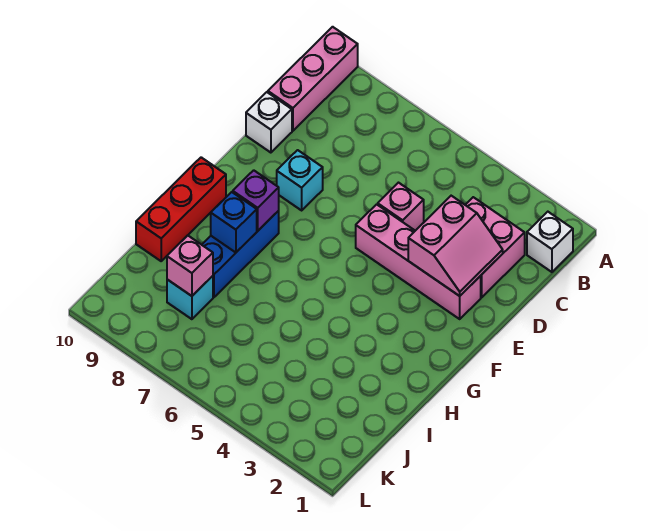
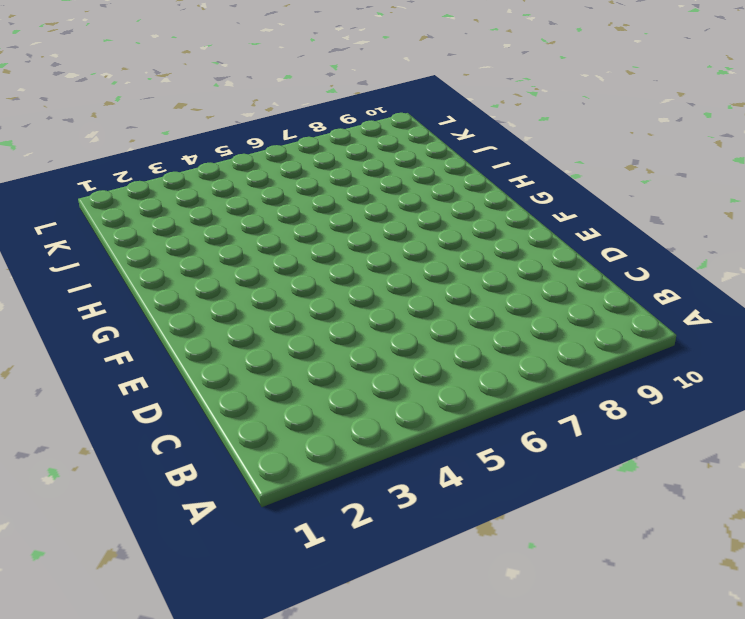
none -> pink brick A10:C10 level 1
none -> white brick B1 level 1
none -> pink brick C2:D3 level 1

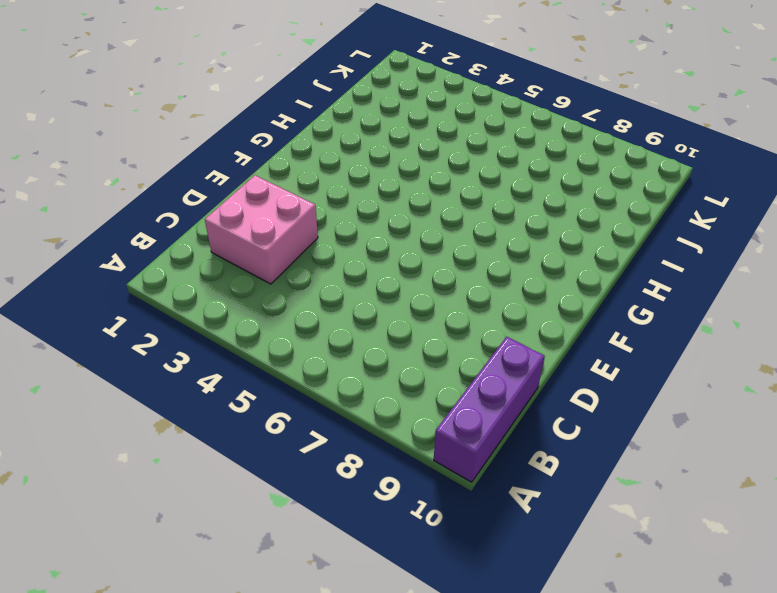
purple brick A10:C10 level 1 -> pink brick A10:C10 level 1
none -> white brick B1 level 1
none -> pink brick D5 level 1
none -> white brick D10 level 1

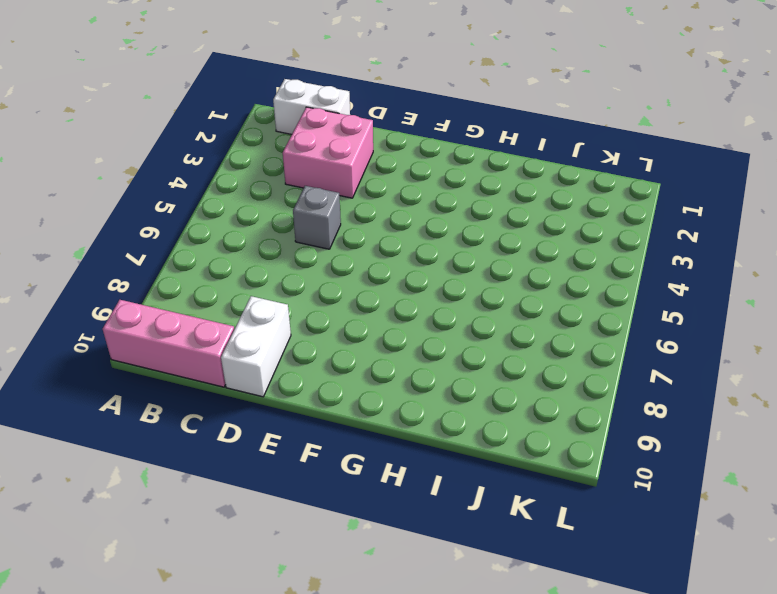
white brick B1:C1 level 1 -> white brick B1 level 1
grey brick D5 level 1 -> pink brick D5 level 1
white brick D9:D10 level 1 -> white brick D10 level 1
none -> pink brick E2:E5 level 1
none -> cyan brick E8 level 1
none -> blue brick G8:I8 level 1

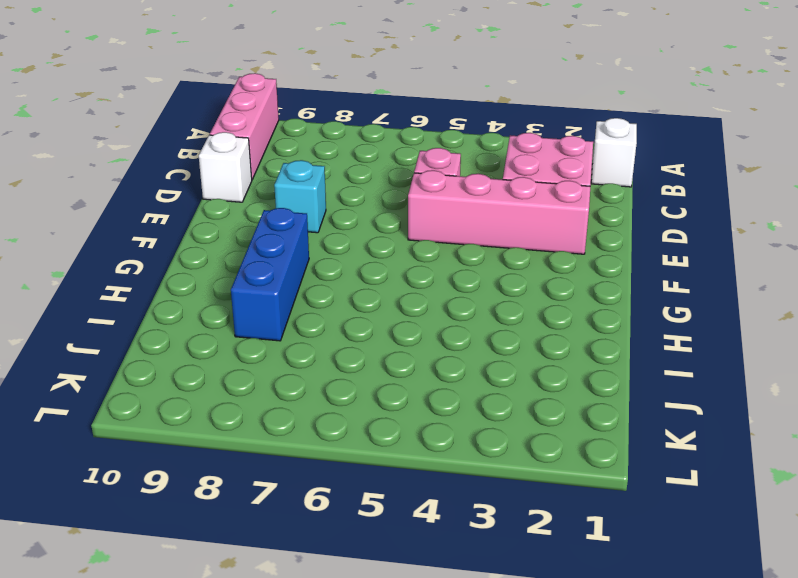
none -> red brick G10:I10 level 1
none -> cyan brick J8 level 1
none -> pink slope D2:E3 level 2 top 3

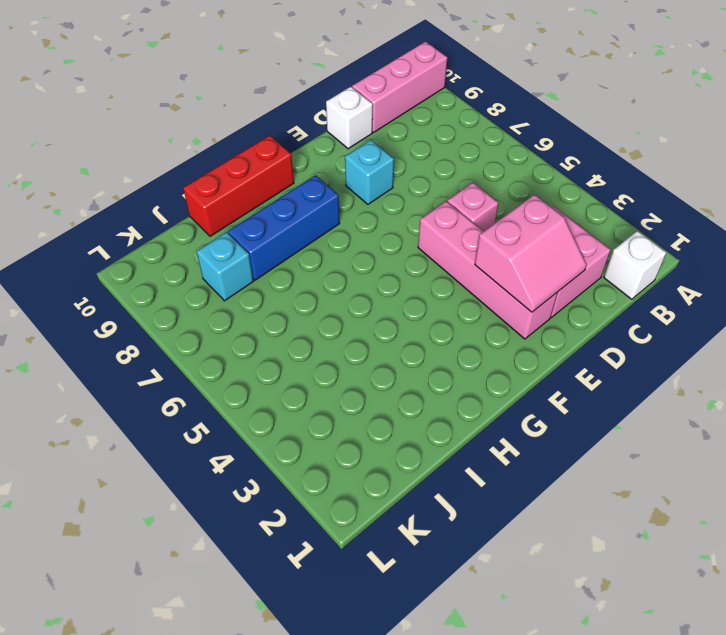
none -> purple brick G8 level 2
none -> blue brick H8 level 2
none -> pink brick J8 level 2

